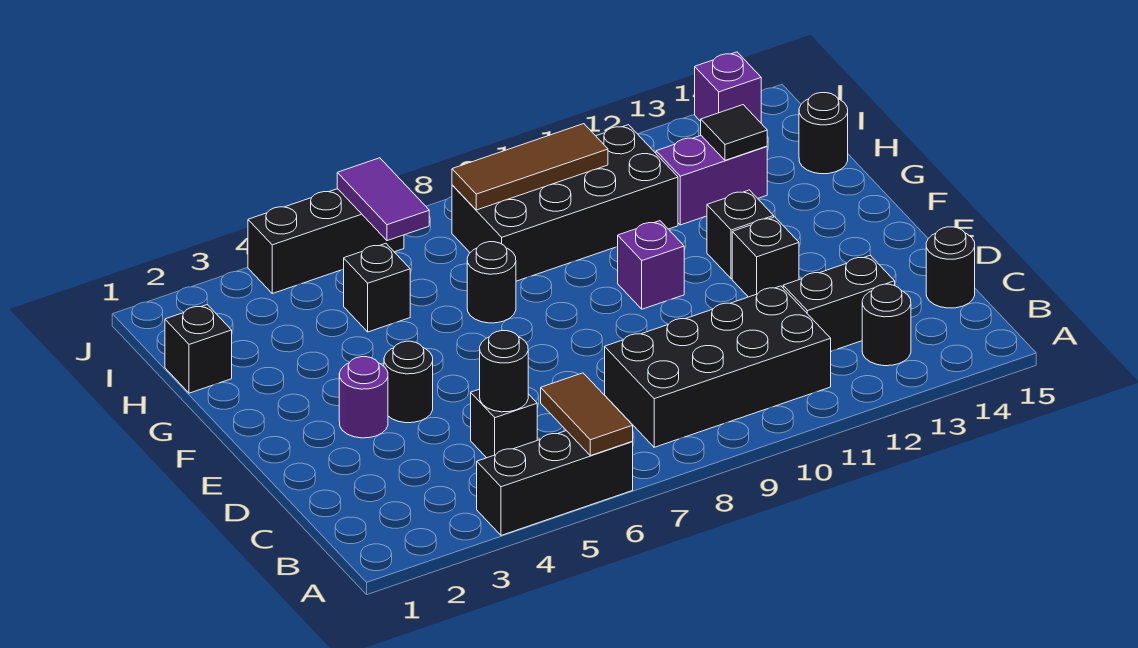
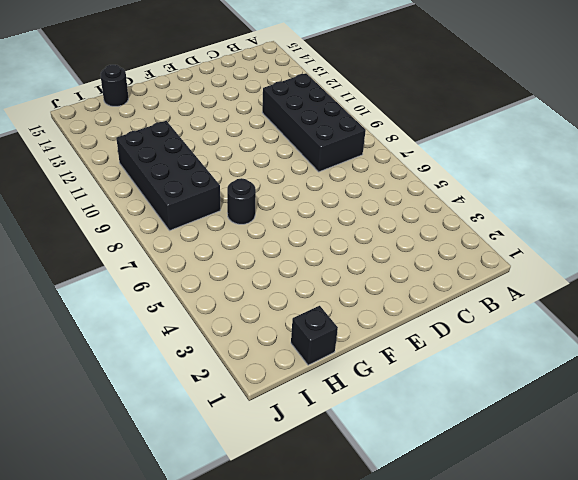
none -> black brick A4:A6 level 1
none -> black round brick B13 level 1
none -> black brick C5 level 1

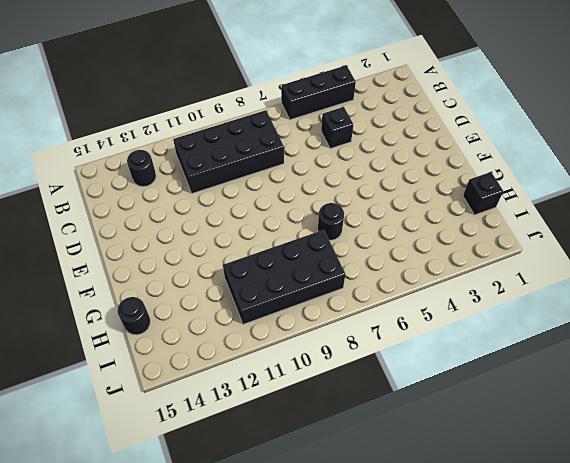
none -> black brick C12:C13 level 1
none -> black round brick C15 level 1
none -> purple round brick E3 level 1

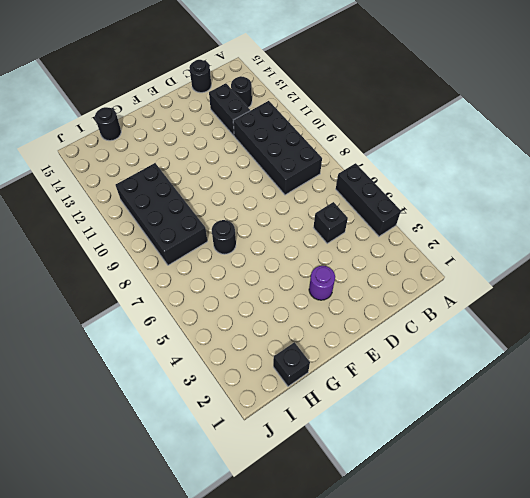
none -> black round brick E4 level 1
none -> black brick E12 level 1
none -> purple brick F10 level 1

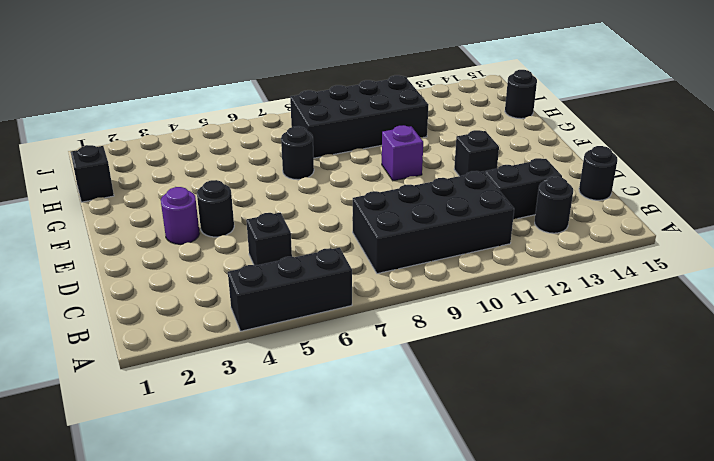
none -> black brick F12 level 1
none -> black brick H5 level 1
none -> purple brick H12:H13 level 1

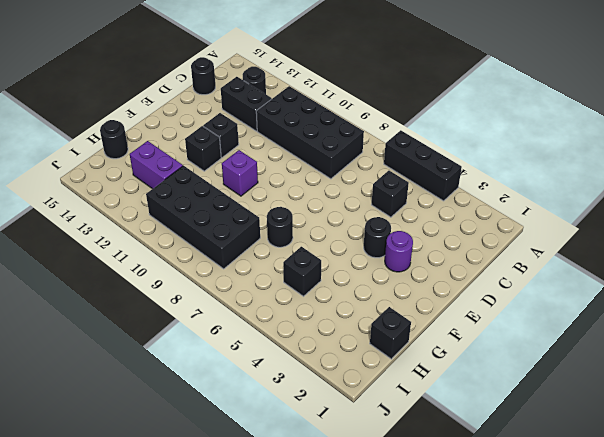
none -> black brick J4:J6 level 1
none -> purple brick J14 level 1
none -> brown tile A6:B6 level 2

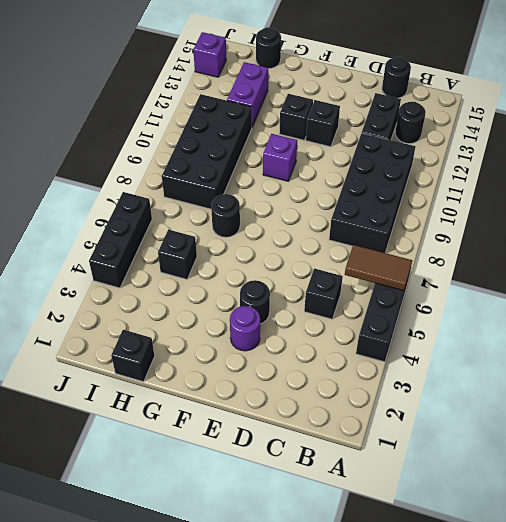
none -> black round brick C5 level 2
none -> black tile H13 level 2
none -> purple tile I6:J6 level 2

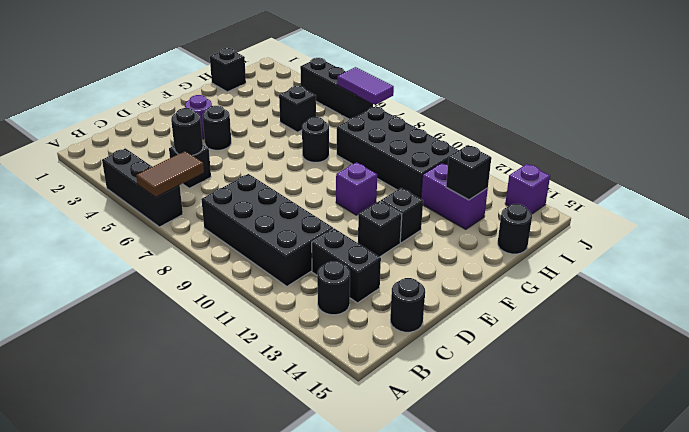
black brick H13 level 2 -> black tile H13 level 2
purple tile J6:J7 level 2 -> purple tile I6:J6 level 2
none -> brown tile I8:I10 level 2

